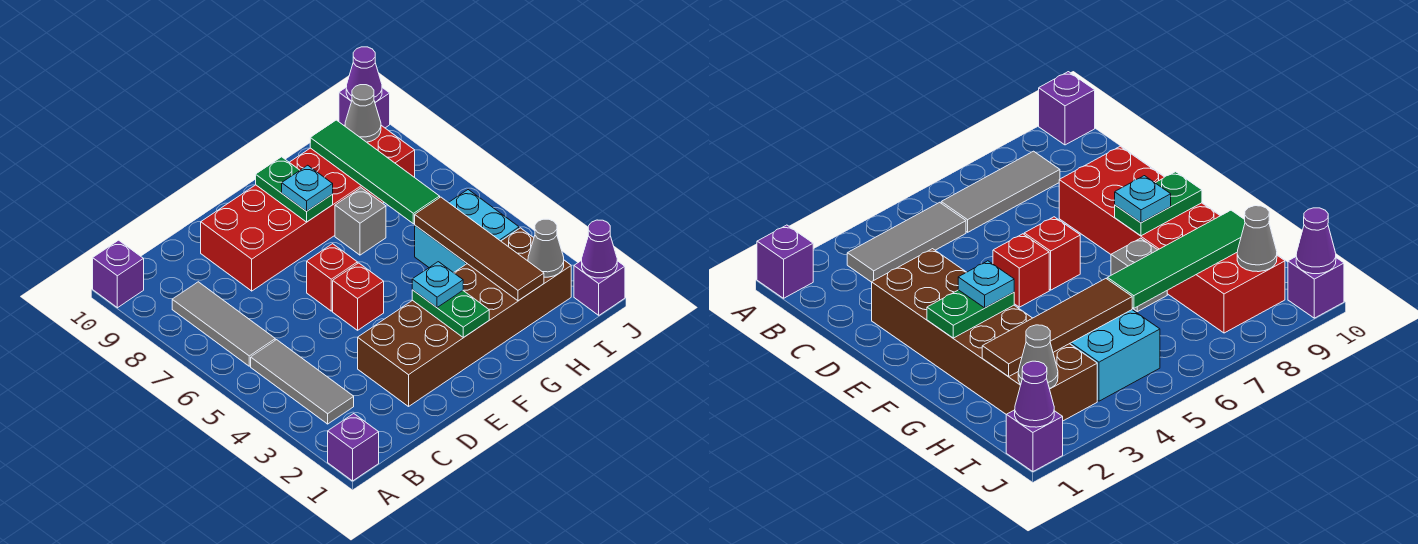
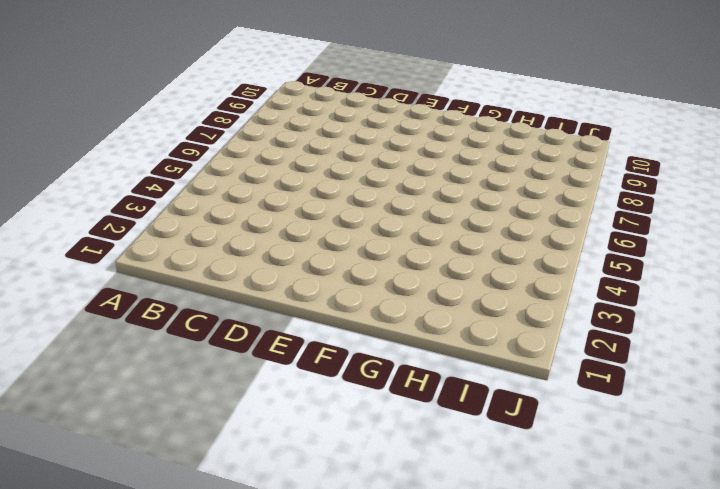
none -> purple brick A1 level 1
none -> purple brick A10 level 1
none -> grey tile B3:B5 level 1

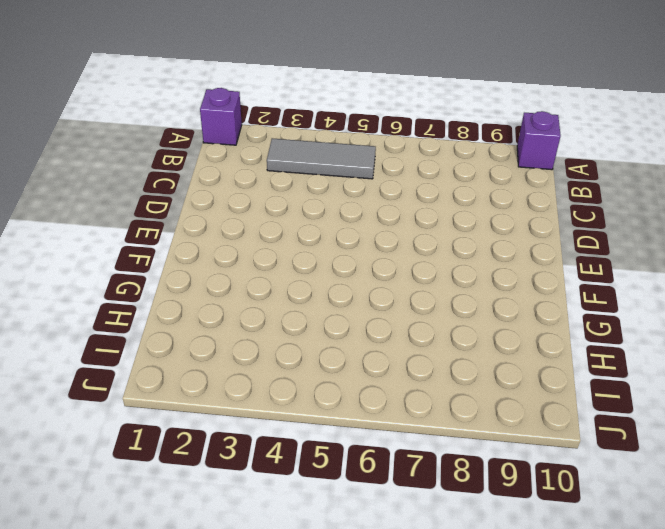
none -> grey tile B6:B8 level 1
none -> brown brick D2:I3 level 1
none -> red brick D8:I9 level 1

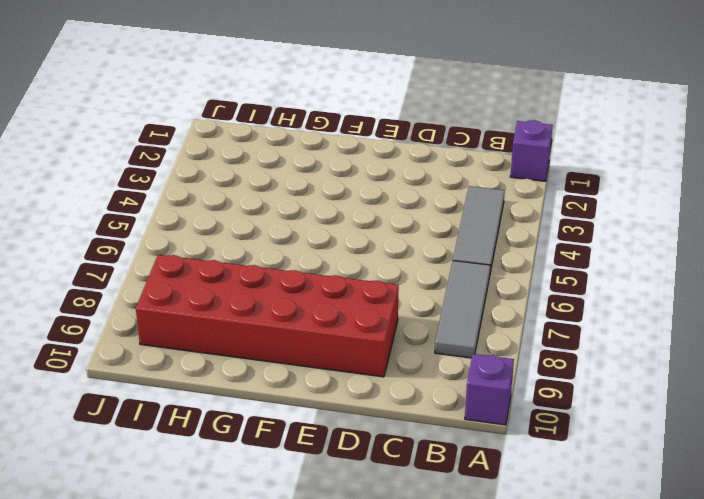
none -> brown brick D2:I3 level 1
none -> red brick E5 level 1
none -> red brick E6 level 1

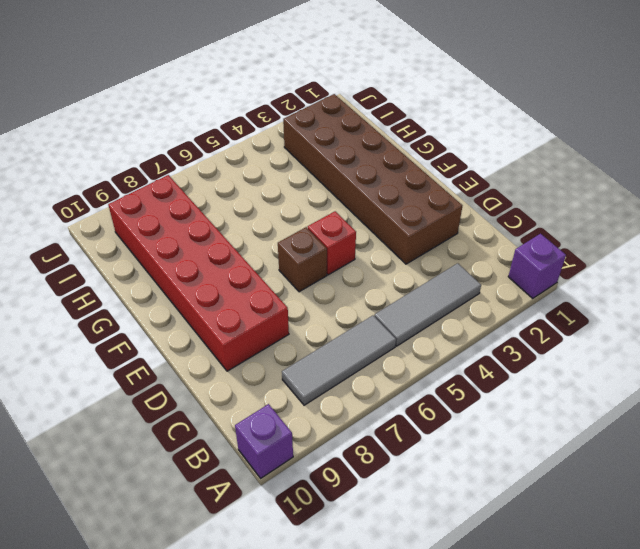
brown brick E6 level 1 -> red brick E6 level 1
none -> grey brick G7 level 1
none -> cyan brick H4:I5 level 1
none -> purple brick J1 level 1

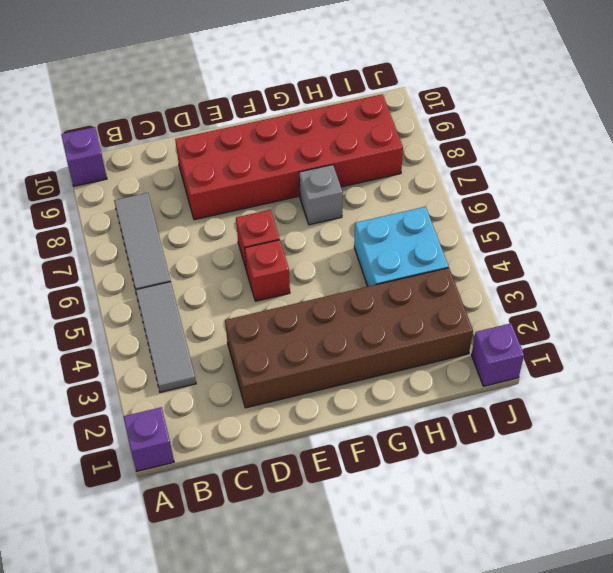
none -> purple brick J10 level 1
none -> green plate F2:F3 level 2
none -> green plate F8:F9 level 2

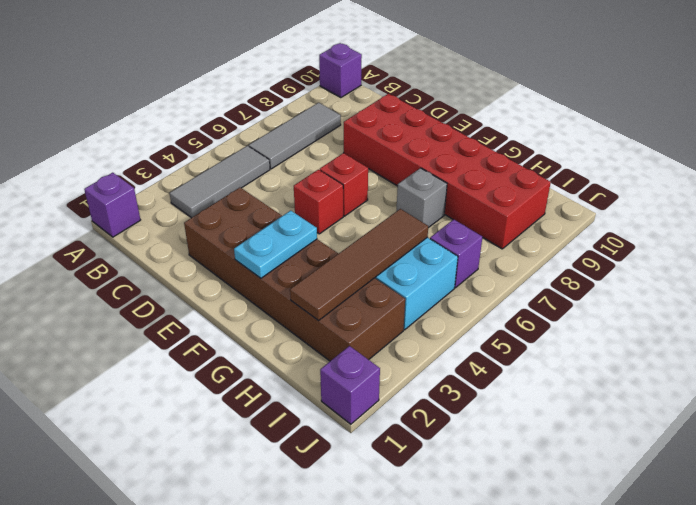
cyan plate F2:F3 level 2 -> green plate F2:F3 level 2
purple brick I6 level 1 -> purple brick J10 level 1
none -> green plate F8:F9 level 2
none -> green tile H6:H9 level 2
none -> grey cone I2 level 2

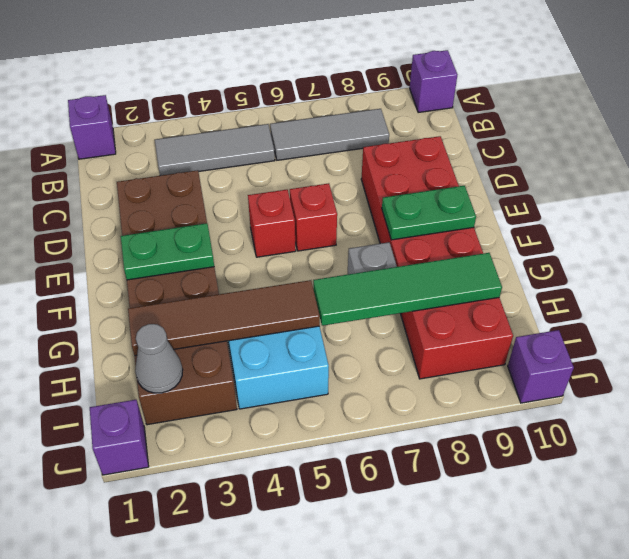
none -> grey cone I9 level 2
none -> purple cone J1 level 2
none -> purple cone J10 level 2

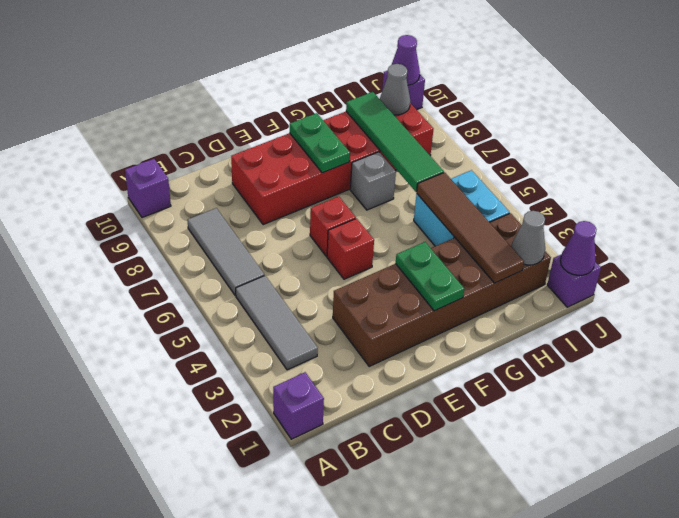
none -> cyan plate F3 level 3
none -> cyan plate F8 level 3

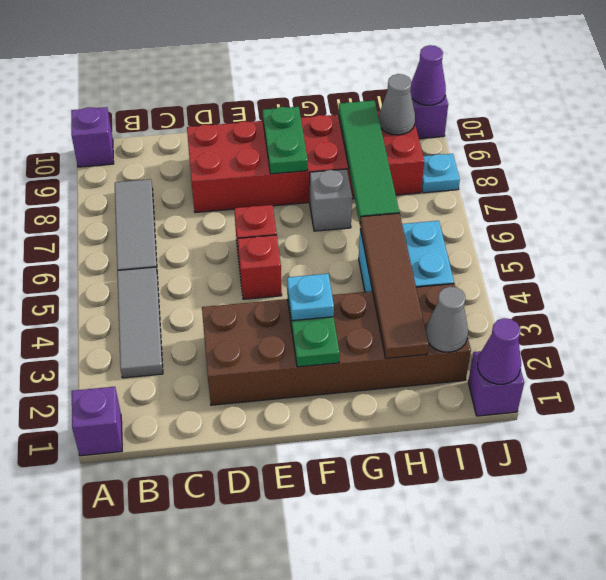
cyan plate J8 level 1 -> cyan plate F8 level 3

